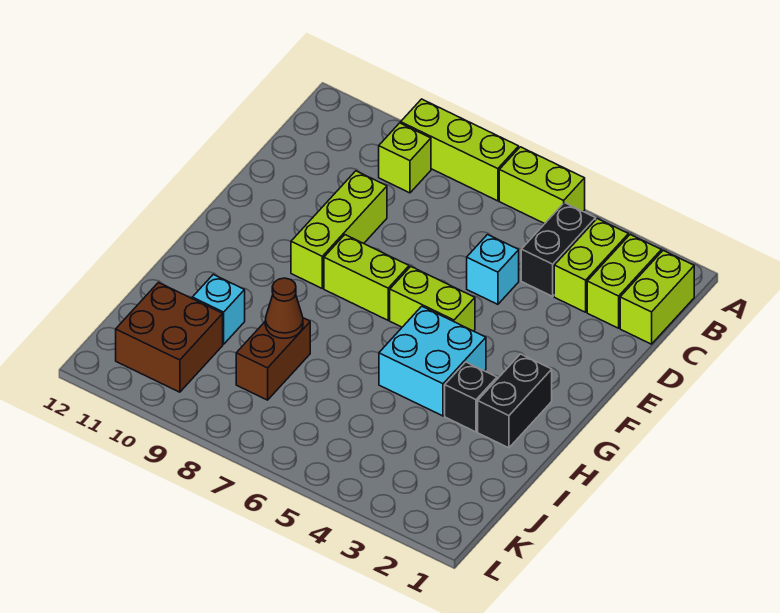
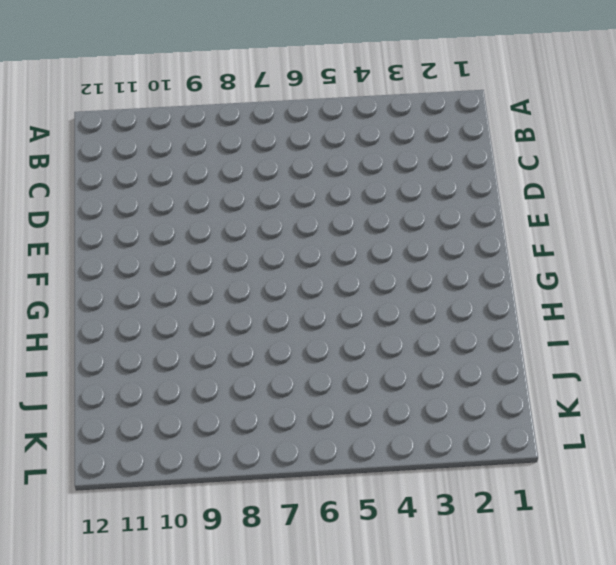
none -> lime brick A5:A6 level 1
none -> lime brick A7:A9 level 1
none -> lime brick B1:C1 level 1

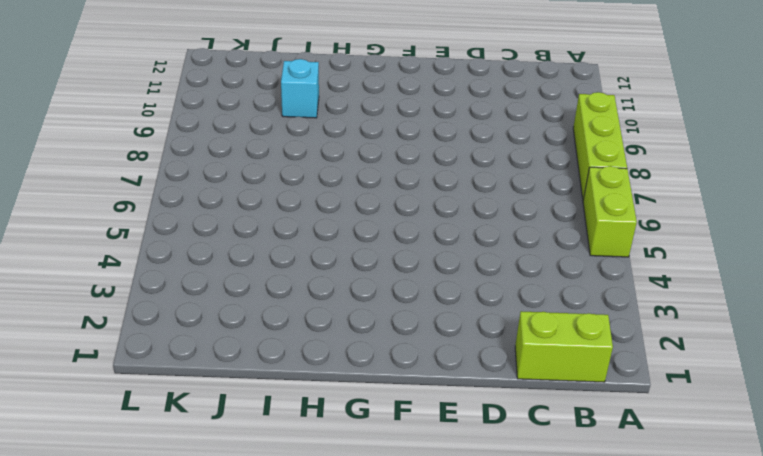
none -> lime brick B2:C2 level 1
none -> lime brick B3:C3 level 1
none -> black brick B4:C4 level 1

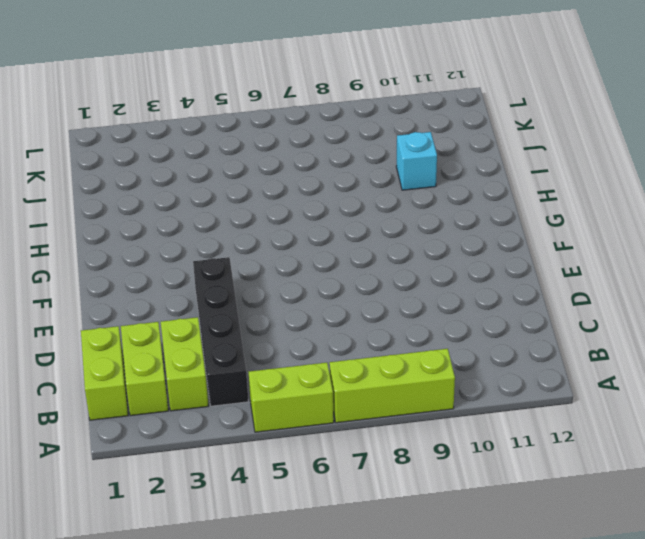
black brick B4:E4 level 1 -> black brick B4:C4 level 1
none -> lime brick B9 level 1
none -> cyan brick D5 level 1
none -> lime brick D9:F9 level 1

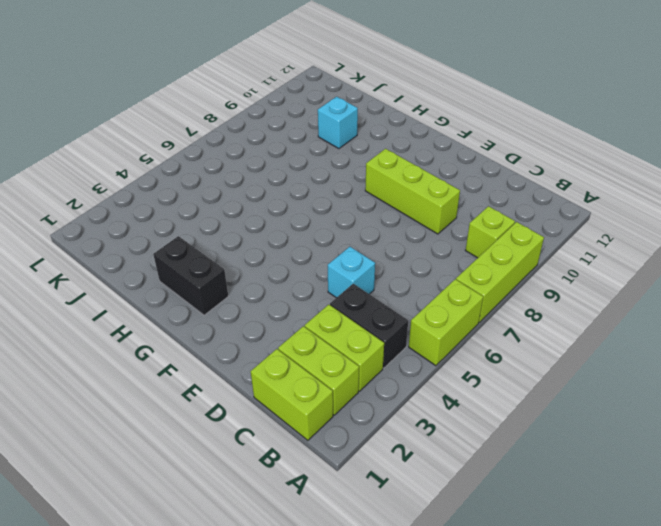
none -> lime brick F5:F6 level 1
none -> lime brick F7:F8 level 1
none -> cyan brick G4:H5 level 1

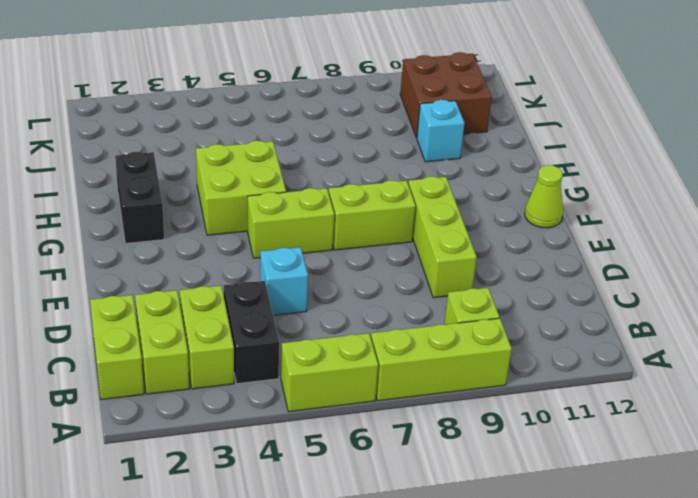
lime cone F12 level 1 -> none
lime brick G4:H5 level 1 -> cyan brick G4:H5 level 1
none -> black brick H3 level 1
none -> brown brick I8:J8 level 1
none -> brown cone I8 level 2

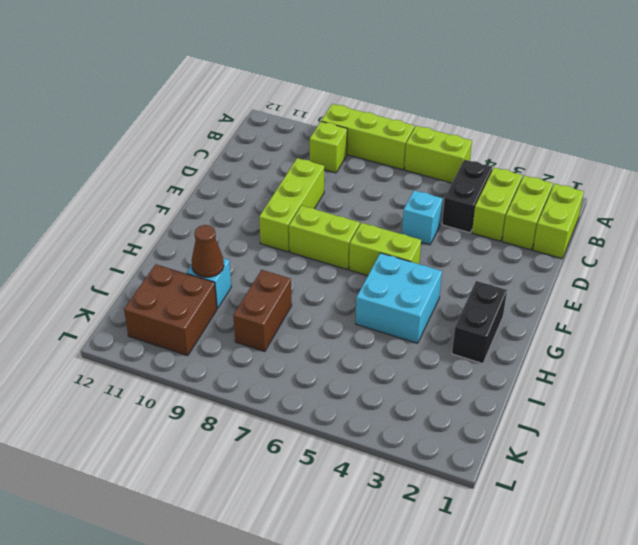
brown cone I10 level 2 -> brown cone I8 level 2
none -> black brick H3 level 1

